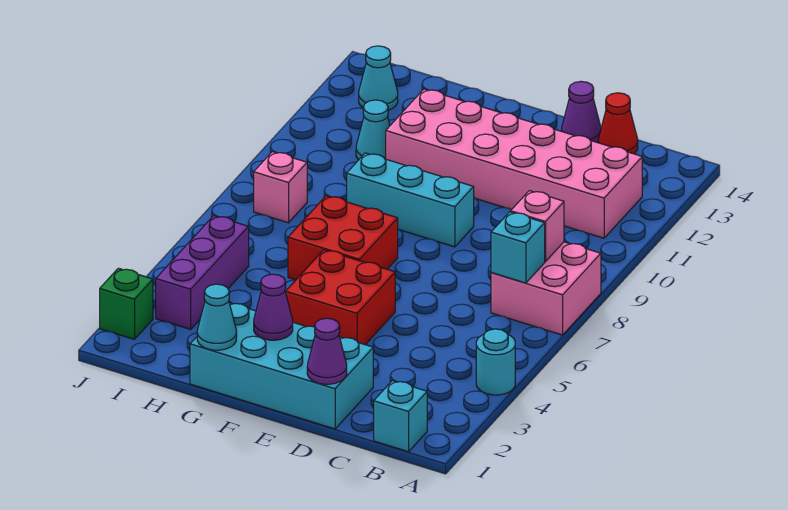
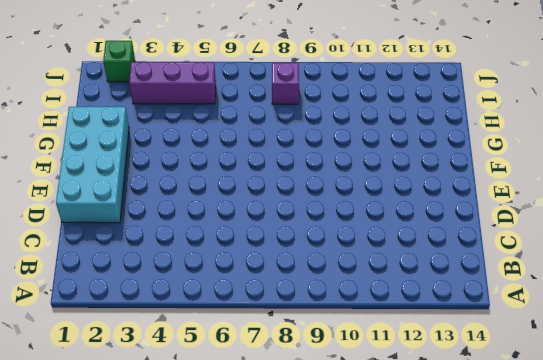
purple brick I8 level 1 -> pink brick I8 level 1
none -> cyan round brick A4 level 1
none -> pink brick A7:B8 level 1
none -> cyan brick B1 level 1

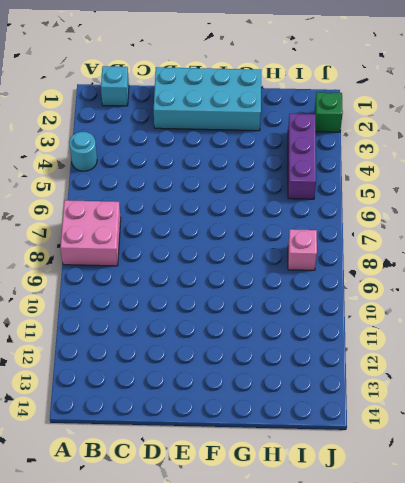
none -> pink brick B11:G12 level 1
none -> red cone C14 level 1
none -> purple cone D14 level 1

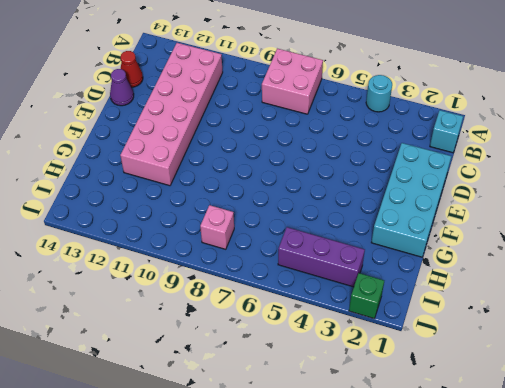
none -> red brick E4:F5 level 1
none -> cyan brick E9:G9 level 1
none -> red brick F6:G7 level 1

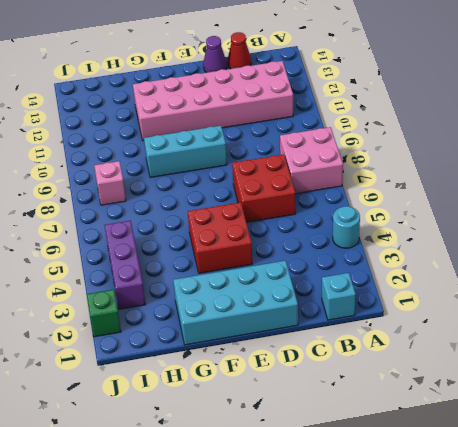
red brick C6:D7 level 1 -> red brick F6:G7 level 1
none -> cyan cone H11 level 1
none -> cyan cone I13 level 1
none -> cyan brick B7 level 2

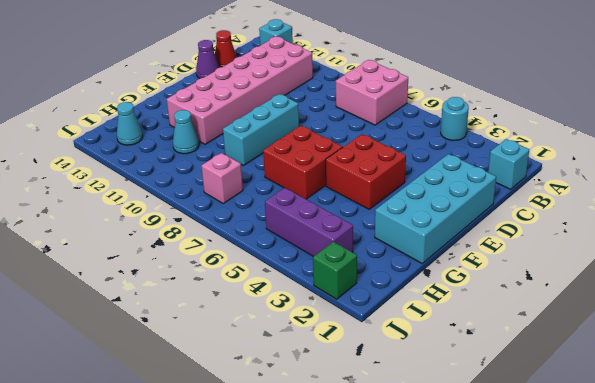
cyan brick A13 level 1 -> cyan brick B7 level 2
none -> pink brick B8 level 2
none -> purple cone D1 level 2
none -> purple cone F2 level 2

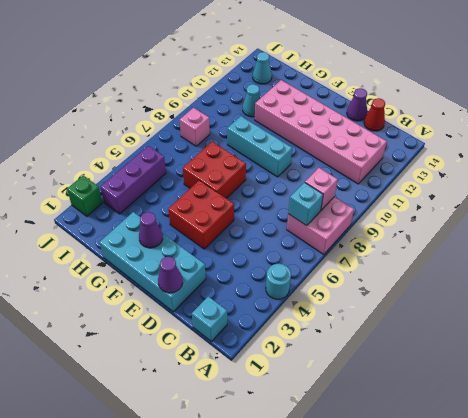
none -> cyan cone G1 level 2

